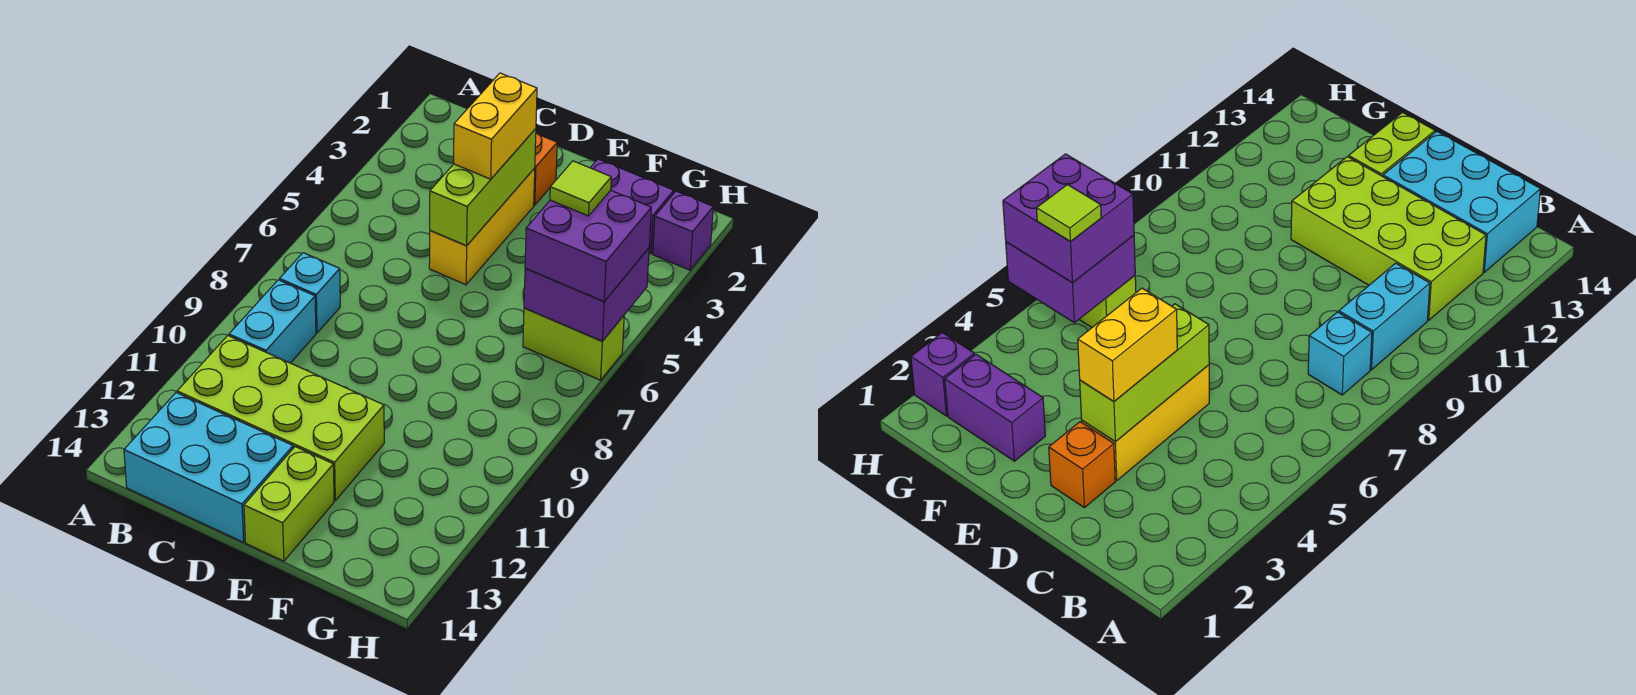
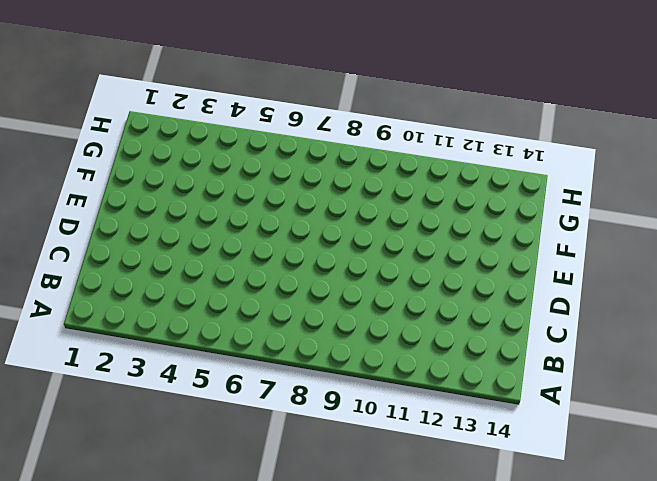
none -> cyan brick B8 level 1
none -> cyan brick B9:B10 level 1
none -> lime brick B11:E12 level 1

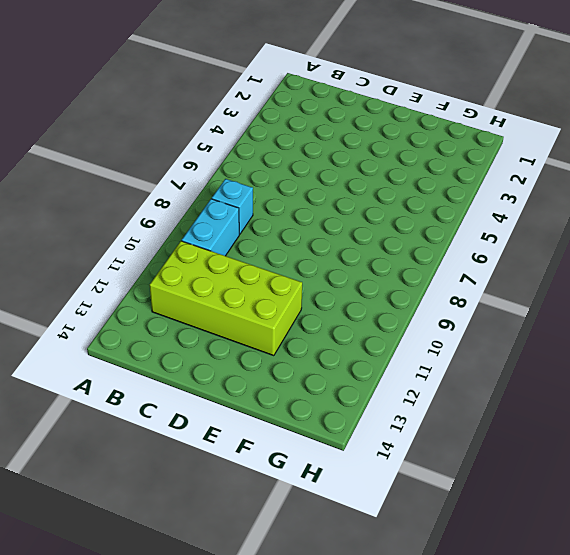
none -> cyan brick B13:D14 level 1
none -> orange brick D2 level 1
none -> yellow brick D3:D5 level 1

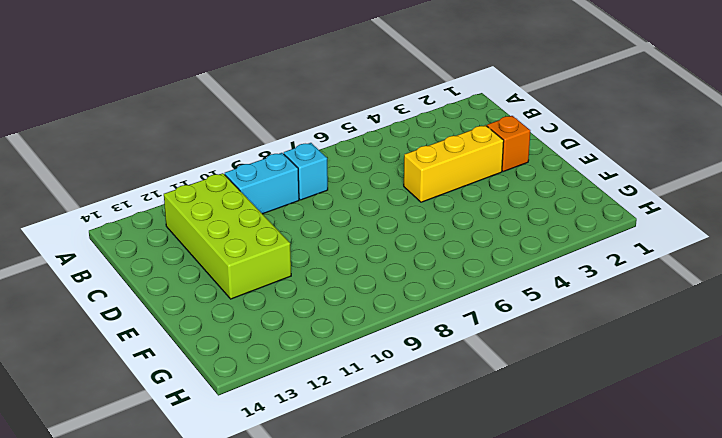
none -> cyan brick B13:D14 level 1
none -> lime brick E13:E14 level 1
none -> purple brick F2:G2 level 1

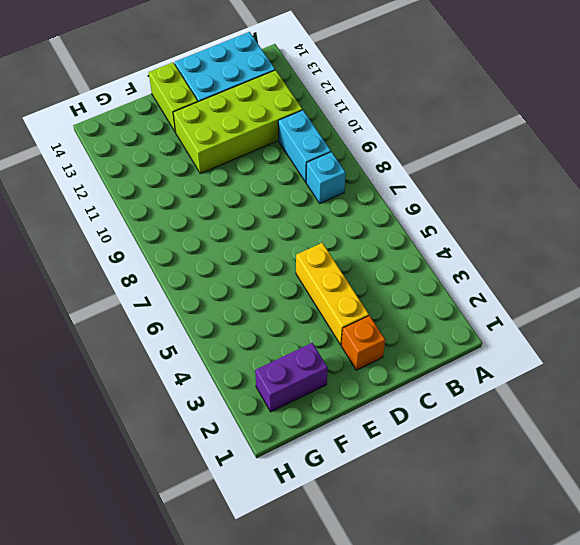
none -> lime brick G6:H6 level 1
none -> purple brick H2 level 1
none -> lime brick D3:D5 level 2

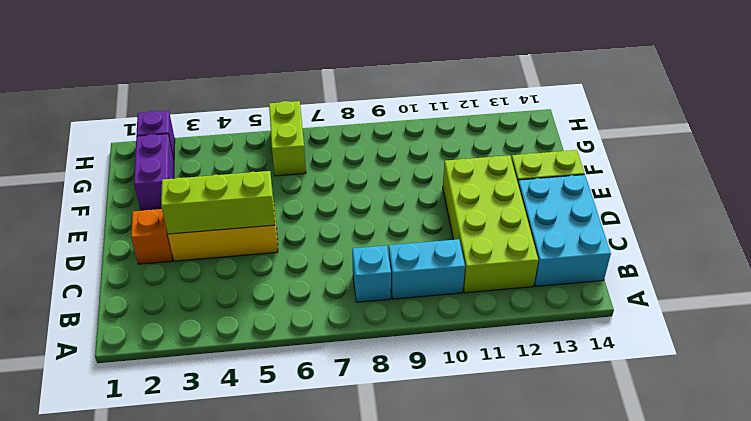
none -> purple brick G5:H6 level 2
none -> yellow brick D3:D4 level 3
none -> purple brick G5:H6 level 3

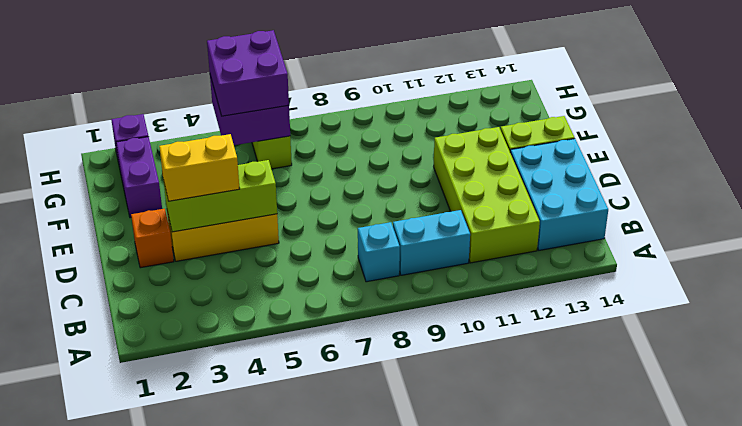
none -> lime tile G5 level 4

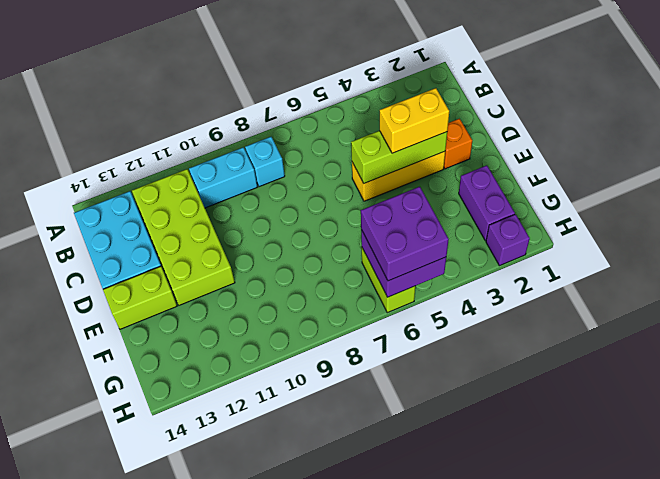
none -> lime tile G5 level 4

